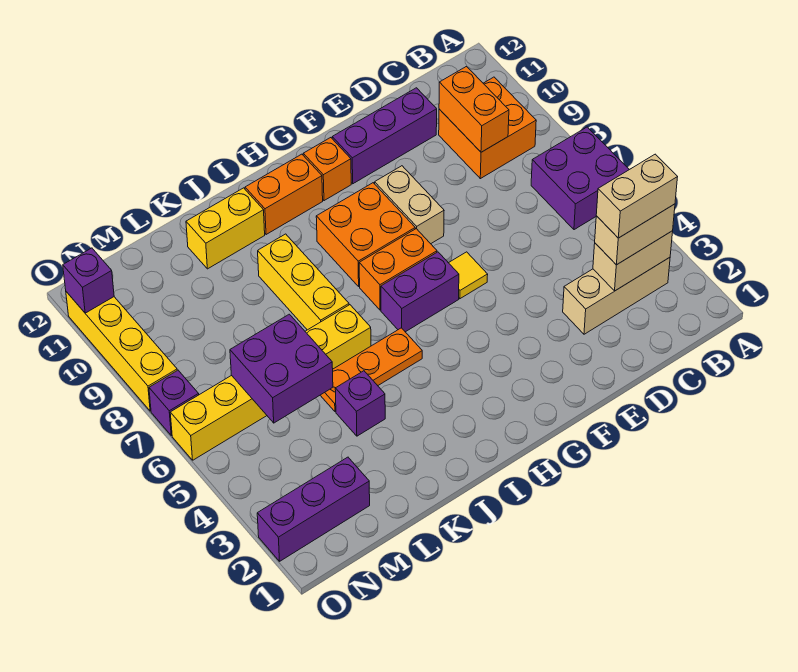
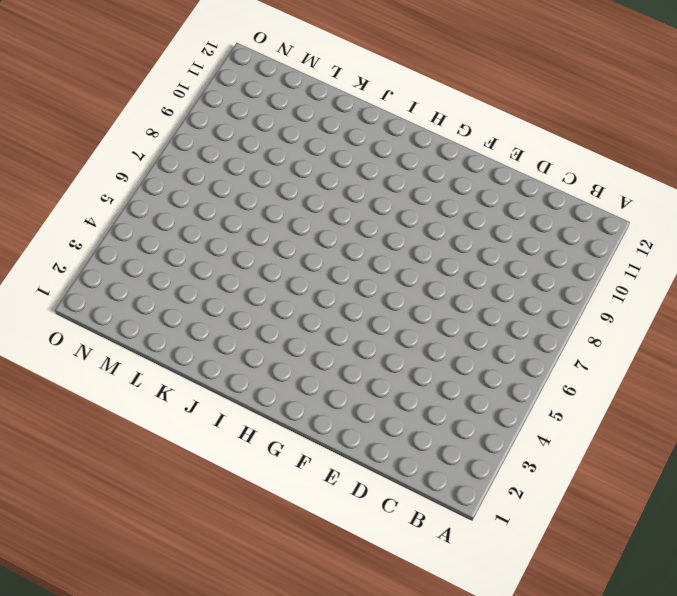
none -> purple brick A6:B7 level 1
none -> tan brick B3:D3 level 1
none -> orange brick B9:C10 level 1

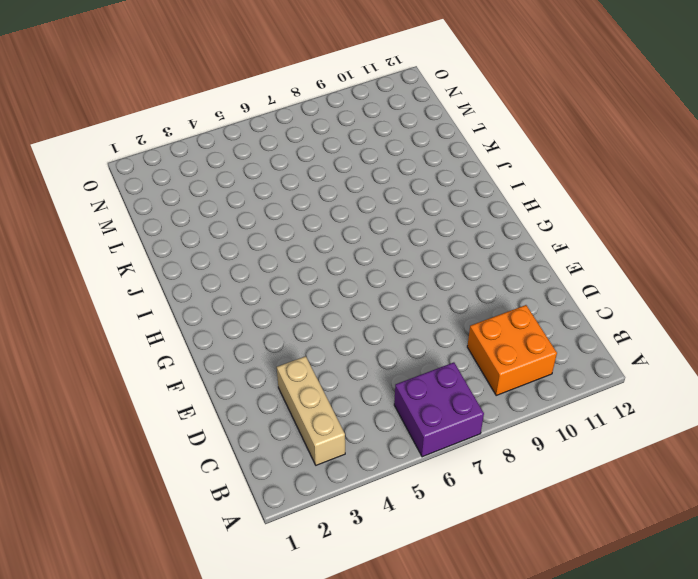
none -> purple brick D11:F11 level 1
none -> yellow tile F6 level 1
none -> tan brick F8:F9 level 1

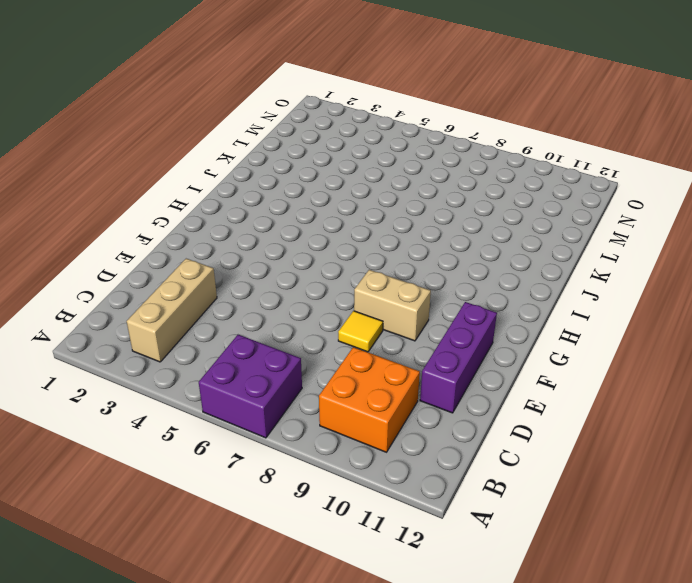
yellow tile E8 level 1 -> yellow tile F6 level 1
none -> purple brick G6:H6 level 1
none -> orange brick G7:H7 level 1
none -> orange brick G8:H9 level 1

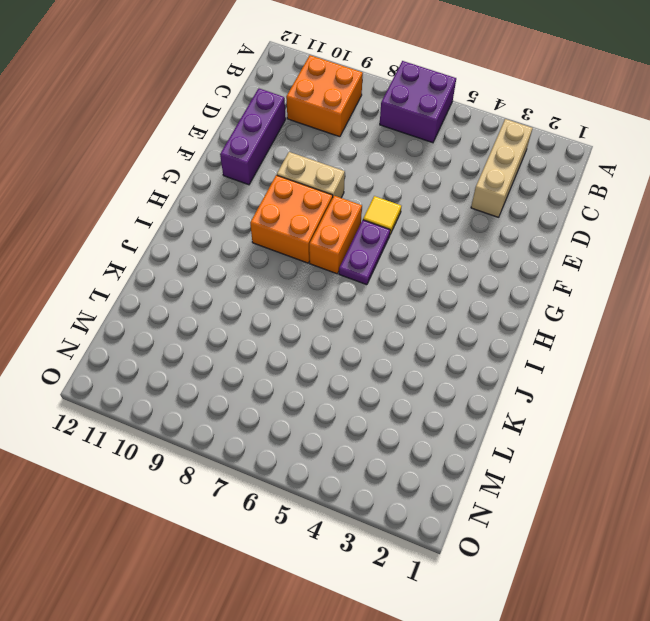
purple plate G6:H6 level 1 -> purple brick G6:H6 level 1
none -> orange brick G11 level 1
none -> orange brick H11:I11 level 1
none -> orange plate I5:K5 level 1

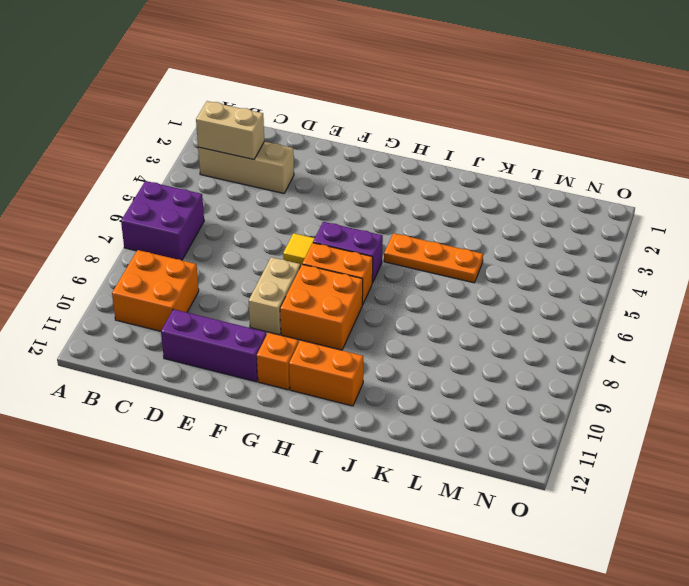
none -> yellow brick J6:O6 level 1
none -> yellow brick J7:J9 level 1
none -> yellow brick J11:K11 level 1

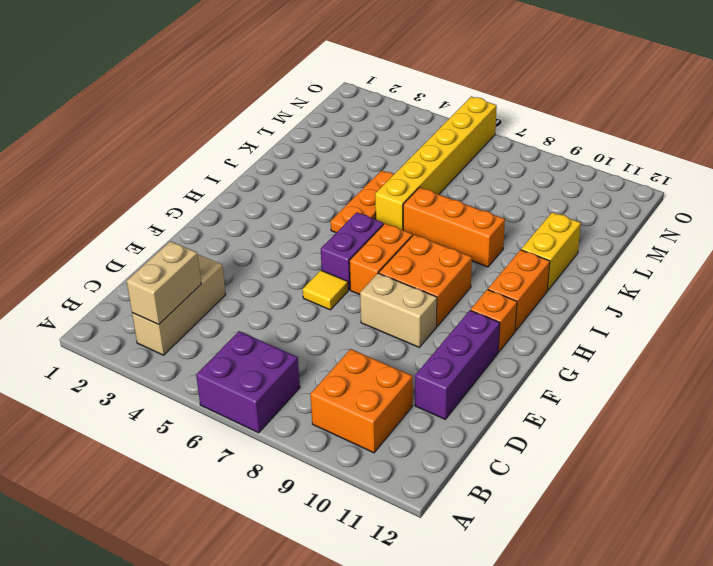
orange brick J7:J9 level 1 -> yellow brick J7:J9 level 1
none -> purple brick K4 level 1
none -> purple brick M2:O2 level 1
none -> purple brick O7 level 1

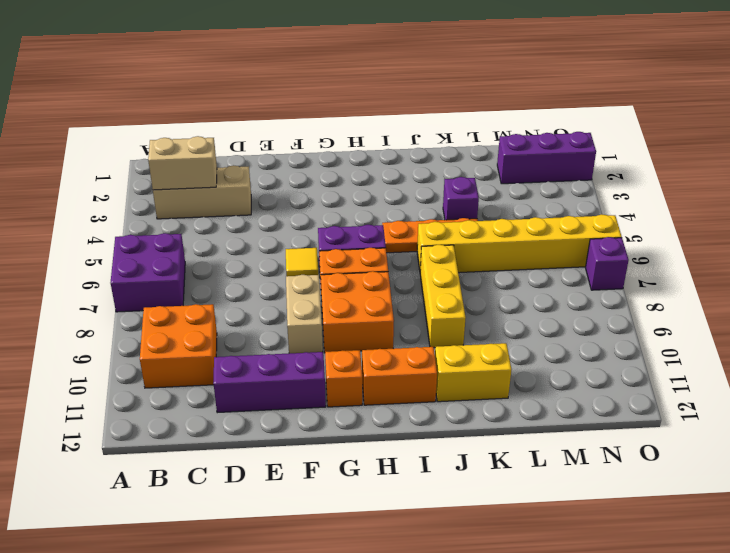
none -> yellow brick O8:O11 level 1
none -> orange brick C9:C10 level 2
none -> purple brick L5:M6 level 2

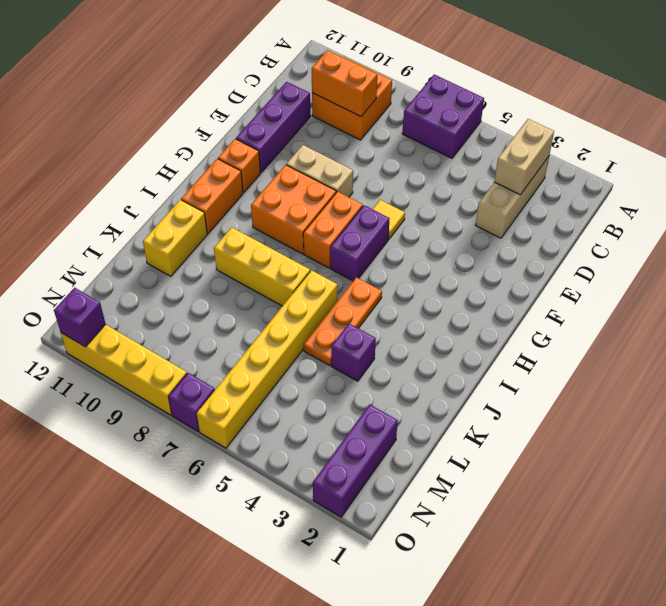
none -> purple brick L5:M6 level 2
none -> tan brick B3:C3 level 3
none -> tan brick B3:C3 level 4

